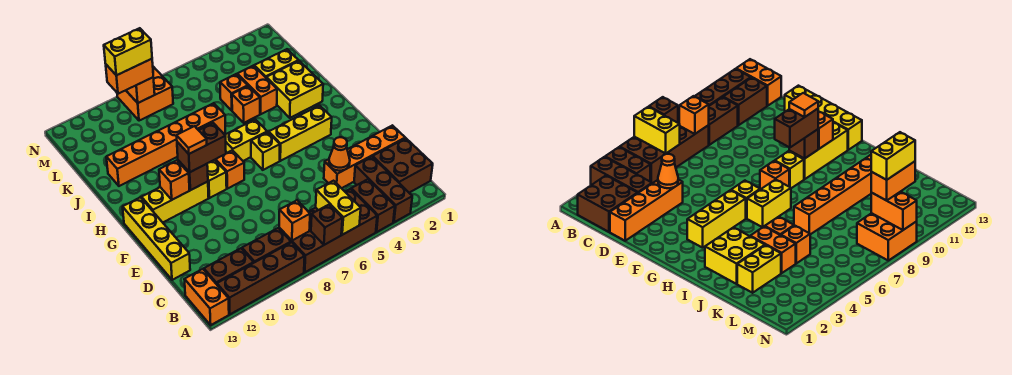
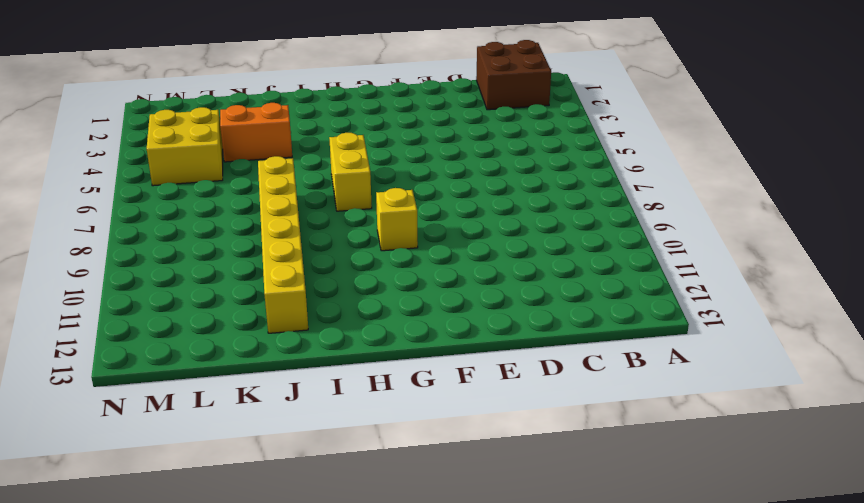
yellow brick J7:J12 level 1 -> orange brick J7:J12 level 1
yellow brick L4:M5 level 1 -> yellow brick I2:J3 level 1
none -> brown brick A3:C3 level 1
none -> brown brick A4:B4 level 1
none -> brown brick A5:B8 level 1
none -> brown brick A9:A12 level 1

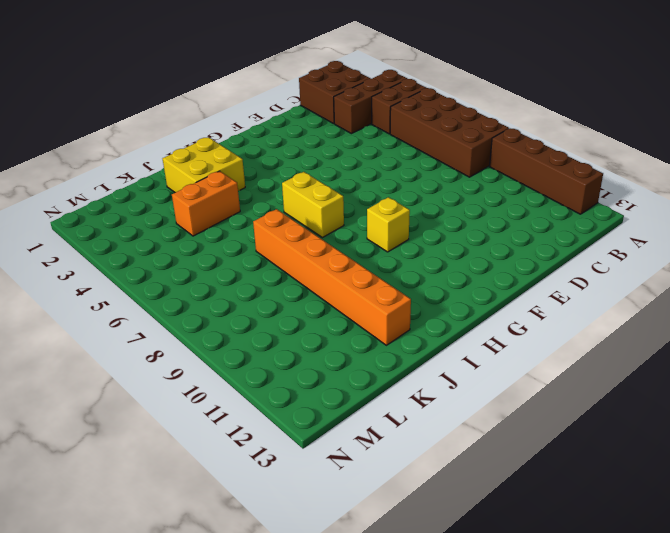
none -> orange brick A13:B13 level 1
none -> brown brick B9:B10 level 1
none -> brown brick B11:B12 level 1
none -> orange brick D1:D4 level 1

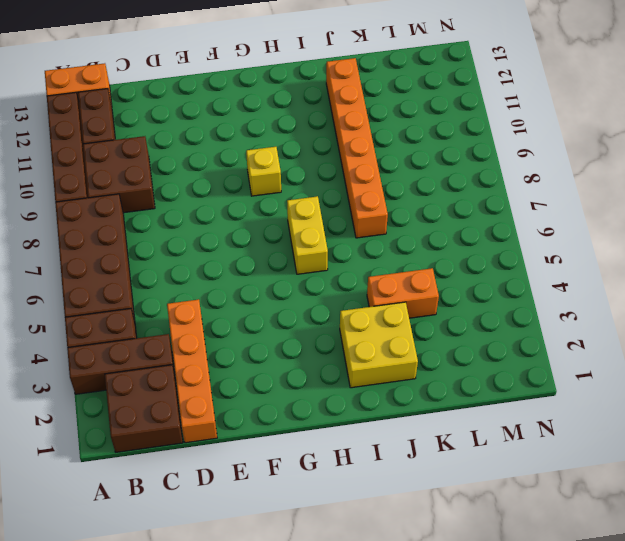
brown brick B9:C10 level 1 -> brown brick B9:B10 level 1
none -> yellow brick D13:G13 level 1
none -> yellow brick G3:G5 level 1
none -> yellow brick G6 level 1
none -> orange brick G8 level 1

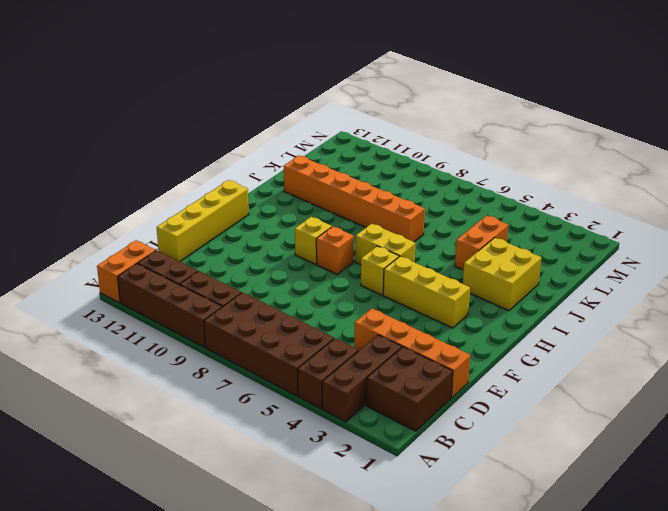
none -> yellow brick G10:G12 level 1
none -> orange brick J5 level 1
none -> yellow brick K2:K3 level 1
none -> orange brick K5 level 1

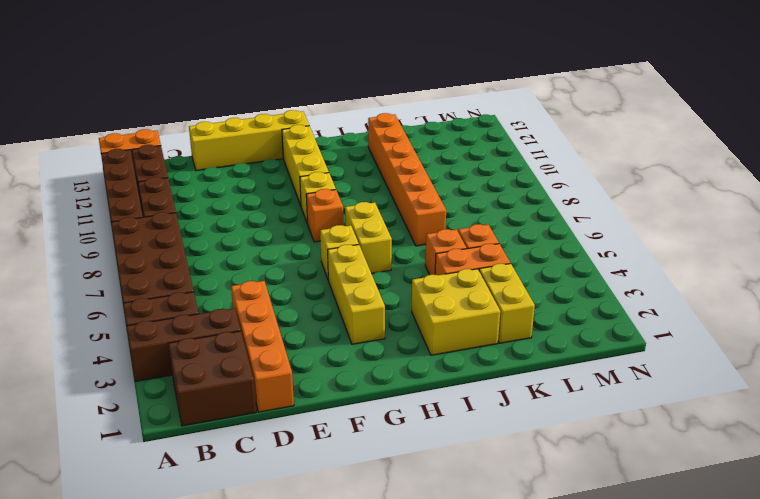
none -> orange brick M8:N9 level 1
none -> yellow brick A6:B6 level 2
none -> brown brick A7 level 2
none -> orange brick B8 level 2

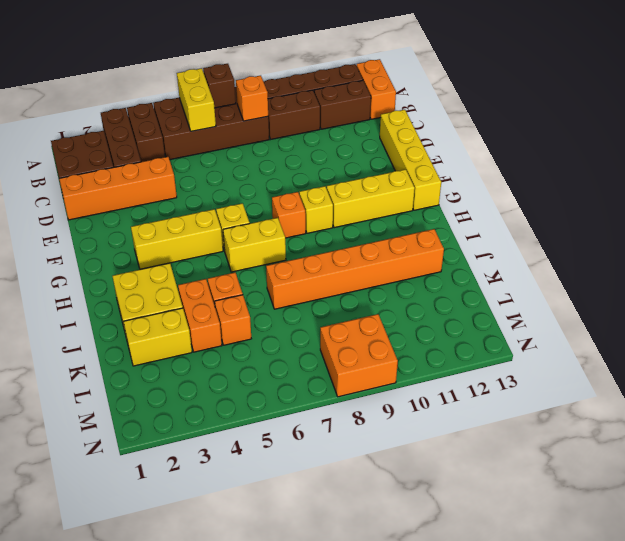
none -> orange cone D4 level 2
none -> brown brick G10 level 2
none -> orange brick G11 level 2
none -> orange brick M9:N9 level 2

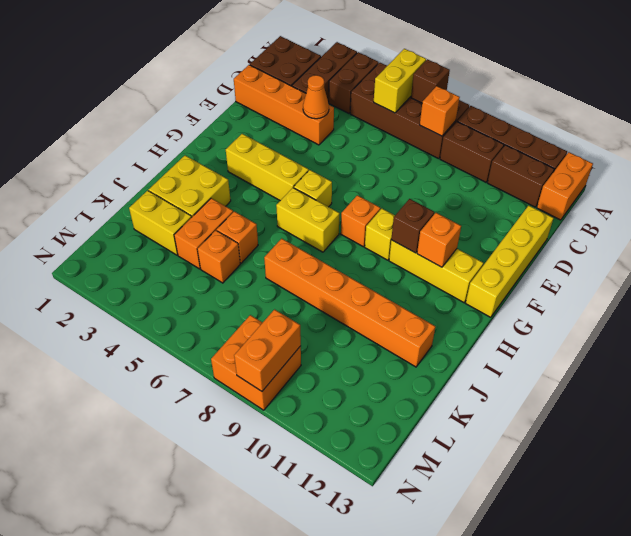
none -> brown brick G9:G10 level 3
none -> orange brick M9:M10 level 3
none -> orange tile G10 level 4
none -> yellow brick M9:M10 level 4

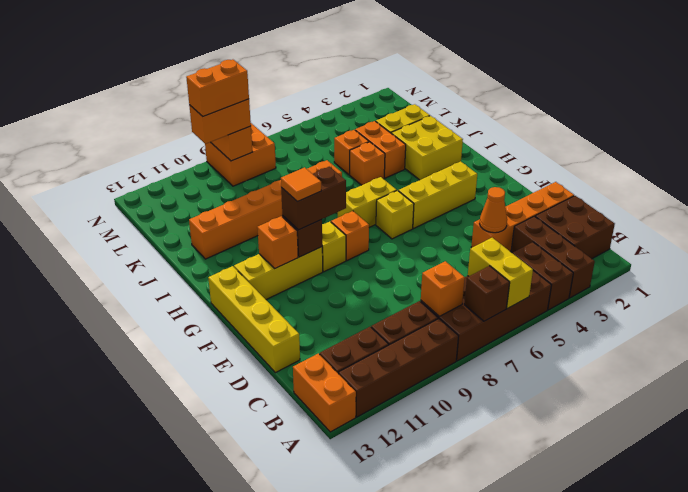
orange brick M9:M10 level 4 -> yellow brick M9:M10 level 4

